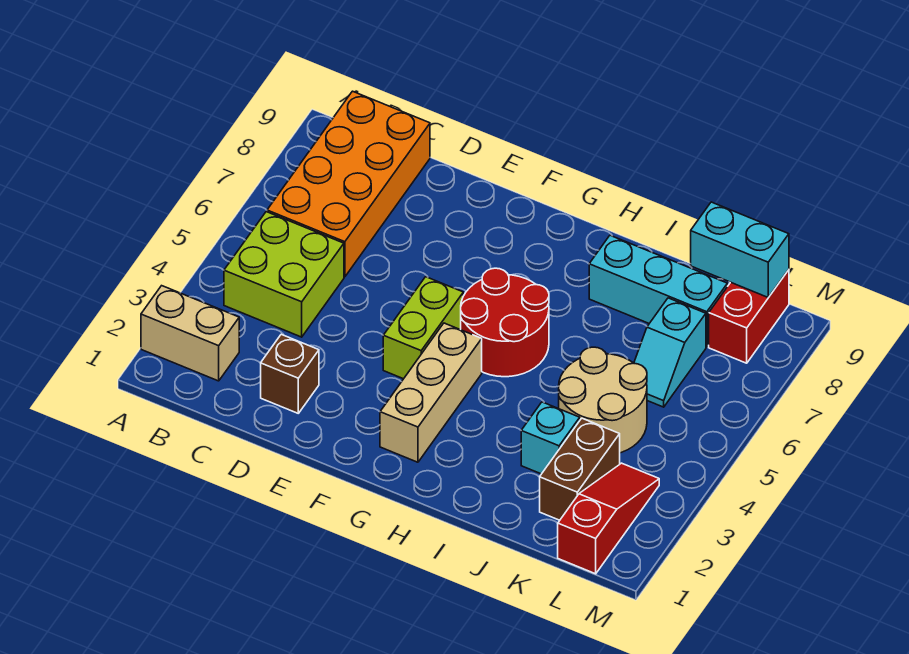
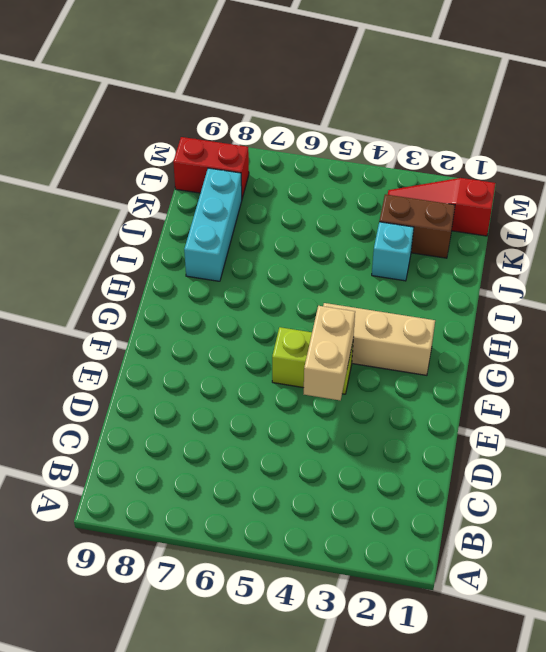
tan brick E4:F4 level 2 -> tan brick A2:B2 level 1
none -> lime brick B4:C5 level 1
none -> orange brick B6:C9 level 1
none -> brown brick D2 level 1

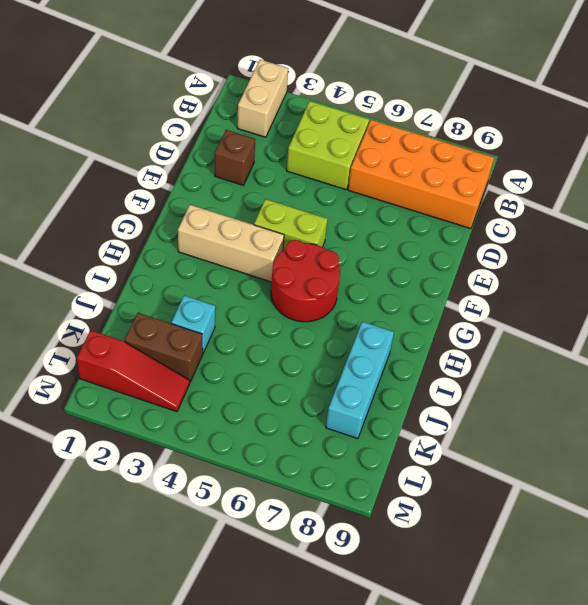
none -> tan round brick J4:K5 level 1
none -> cyan slope K6:K7 level 1 top 7
none -> red brick L8:L9 level 1

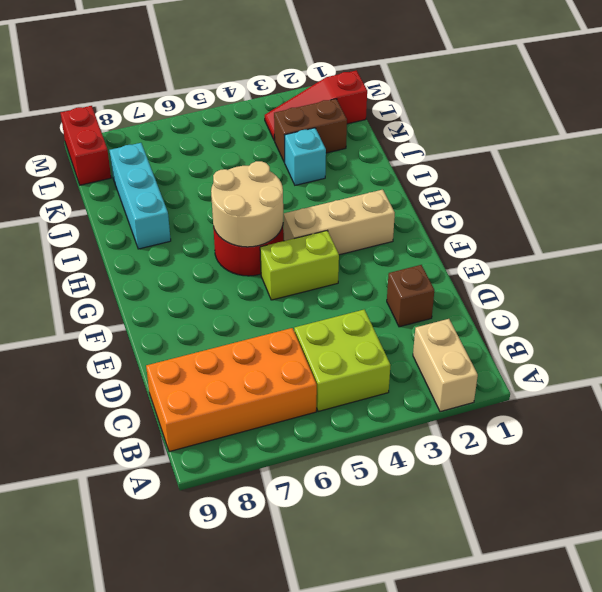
tan round brick G5:H6 level 2 -> tan round brick J4:K5 level 1
red brick L9:M9 level 1 -> red brick L8:L9 level 1
none -> cyan slope K6:K7 level 1 top 7
none -> cyan brick K9:L9 level 2

